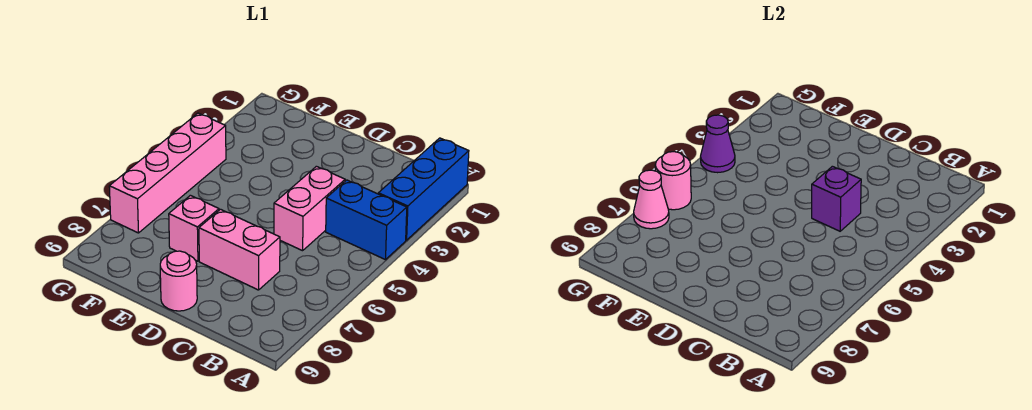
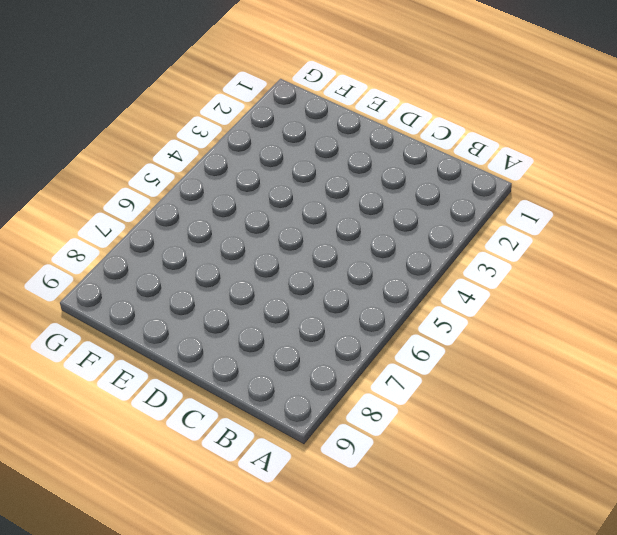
none -> blue brick A1:A3 level 1
none -> blue brick A4:B4 level 1

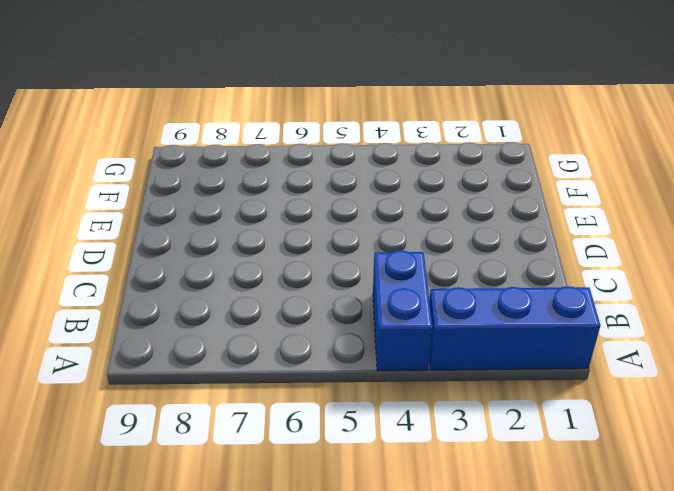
none -> pink brick C4:C5 level 1
none -> pink brick C7:D7 level 1

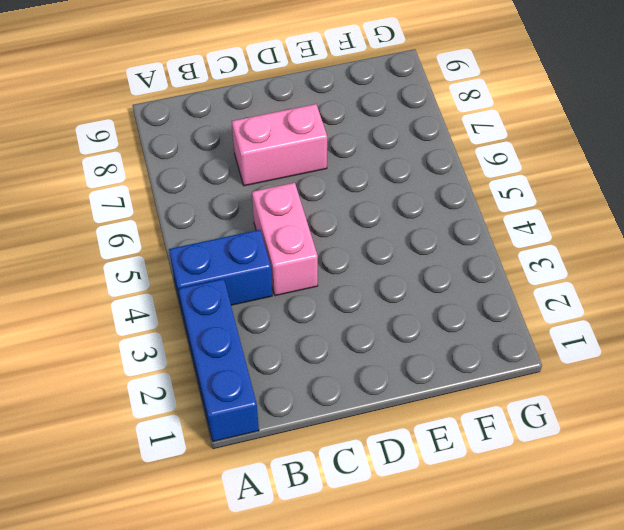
none -> pink round brick D9 level 1
none -> pink brick E7 level 1

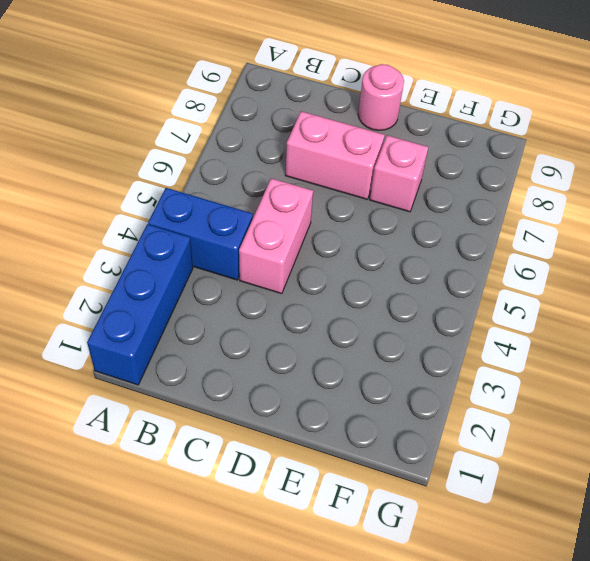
none -> pink brick G4:G7 level 1
none -> purple brick C4 level 2

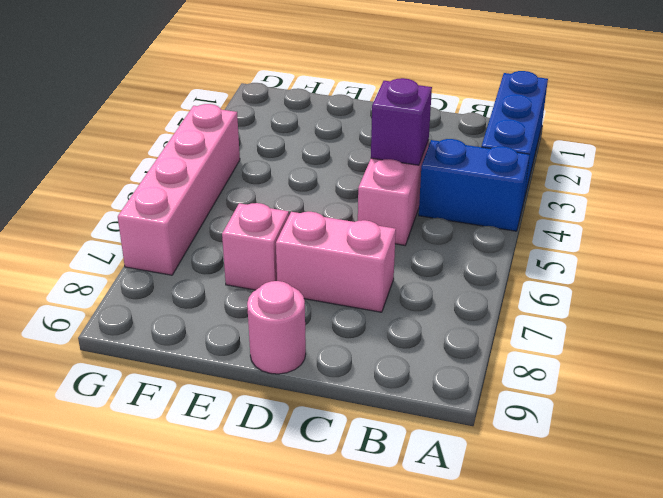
none -> purple cone G4 level 2
none -> pink round brick G6 level 2

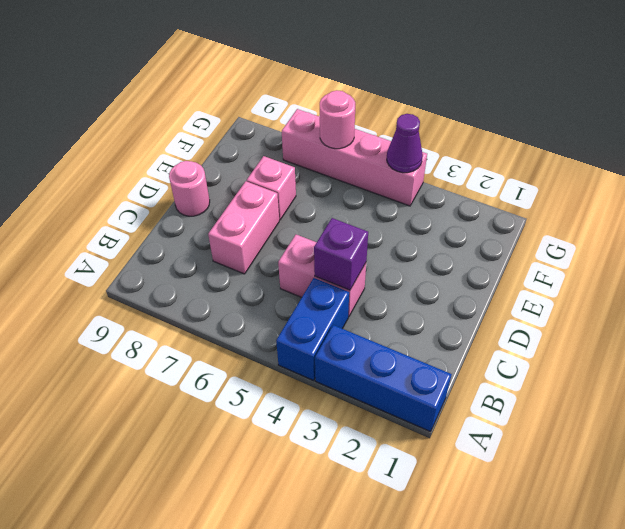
none -> pink cone G7 level 2

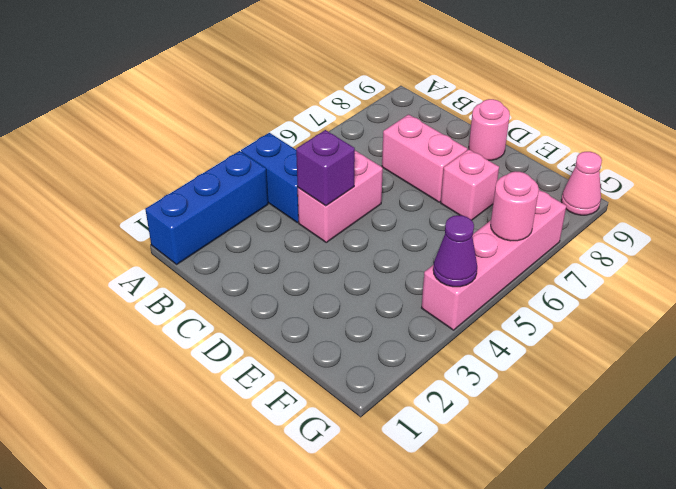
pink cone G9 level 1 -> pink cone G7 level 2

